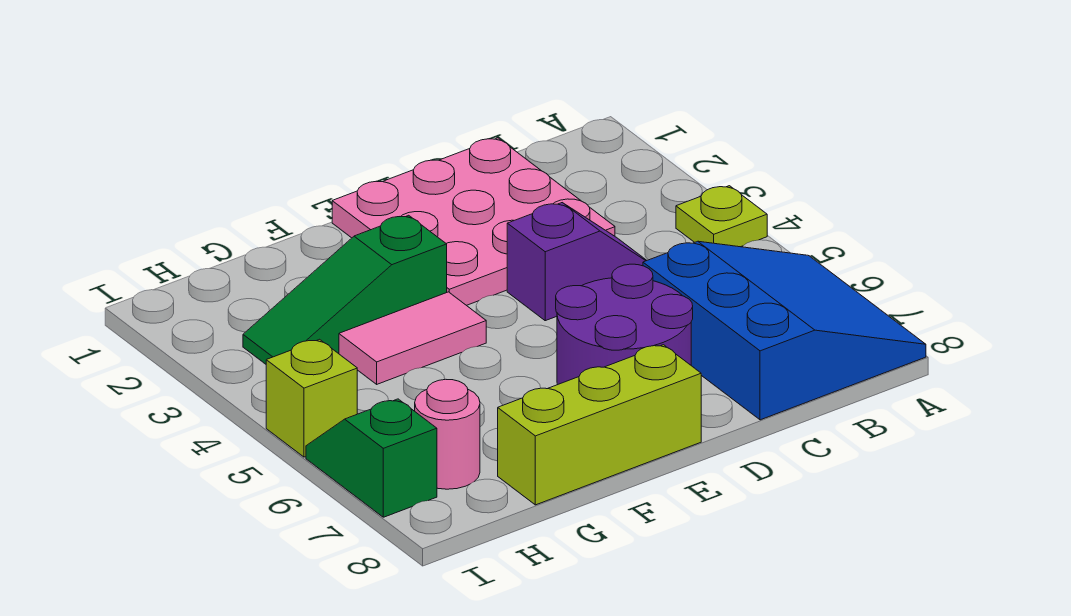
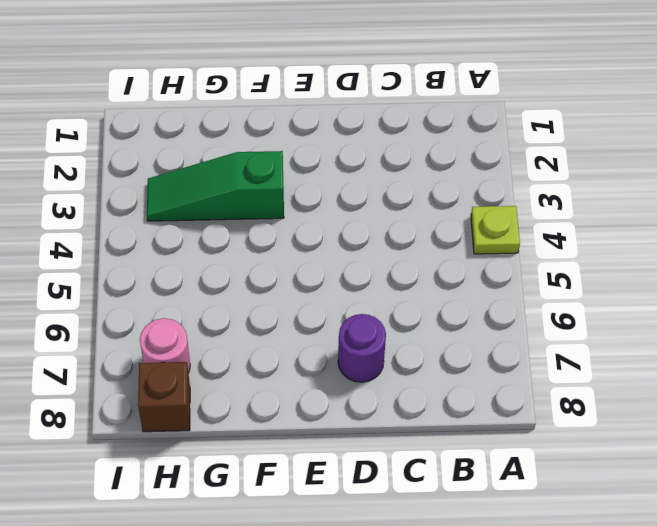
purple round brick D7 level 1 -> purple round brick D6:E7 level 1
brown brick H8 level 1 -> none
none -> blue slope A6:C8 level 1 top C
none -> pink plate C1:E3 level 1

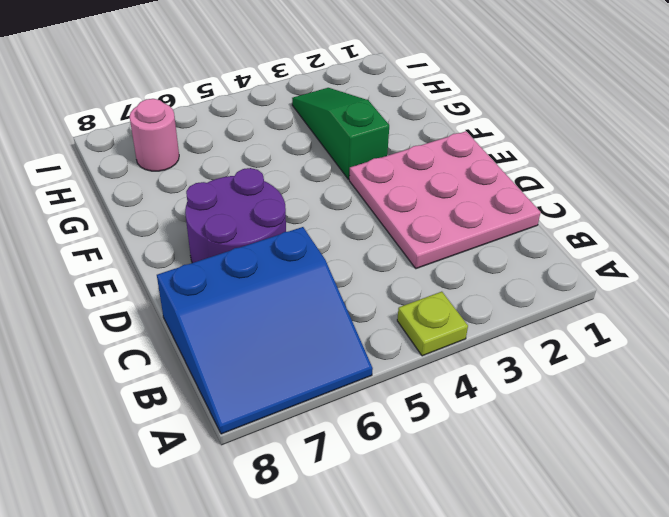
none -> purple slope C4:D4 level 1 top D
none -> lime brick E8:G8 level 1

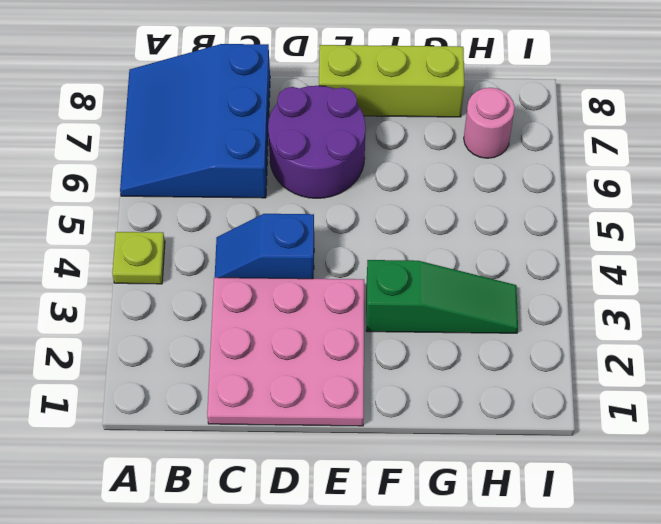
blue slope C4:D4 level 1 top D -> purple slope C4:D4 level 1 top D
none -> pink tile F4:G4 level 1
none -> lime brick I5 level 1

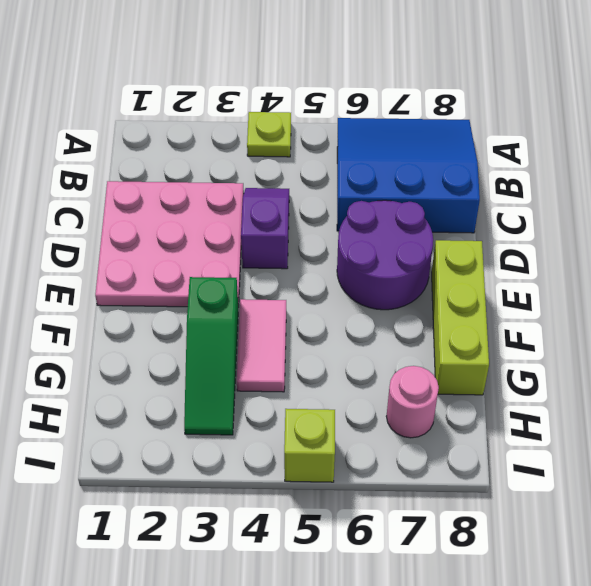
none -> green slope I6:I7 level 1 top 7

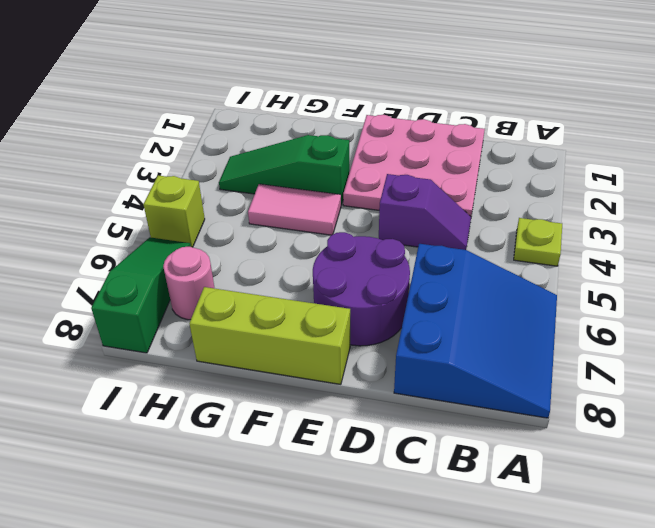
green slope I6:I8 level 1 top 8 -> green slope I6:I7 level 1 top 7

